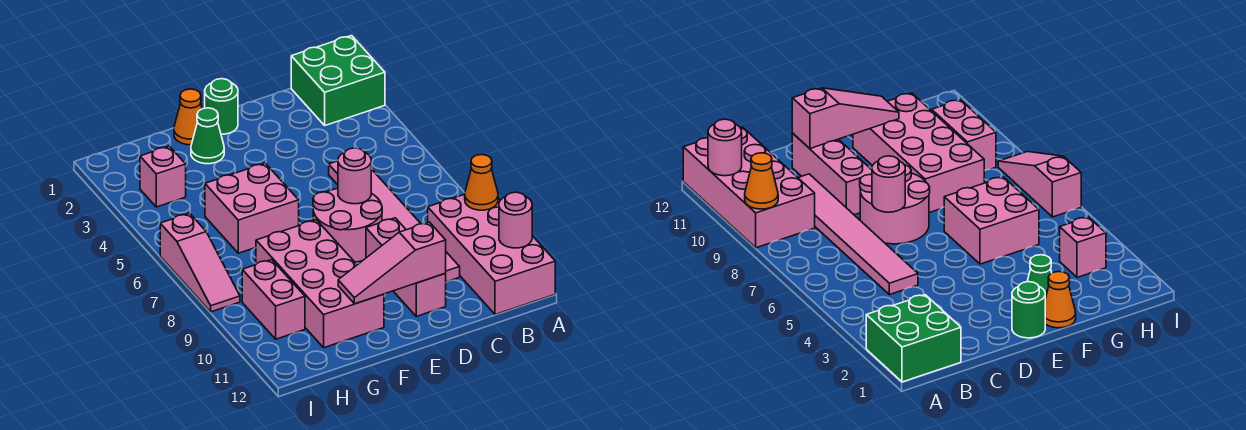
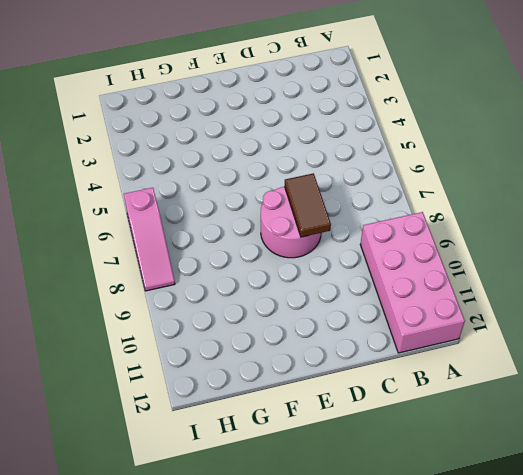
brown tile D7:D8 level 2 -> pink round brick D7 level 2
none -> green brick A1:B2 level 1
none -> pink tile C5:C10 level 1
none -> pink brick D9:D11 level 1

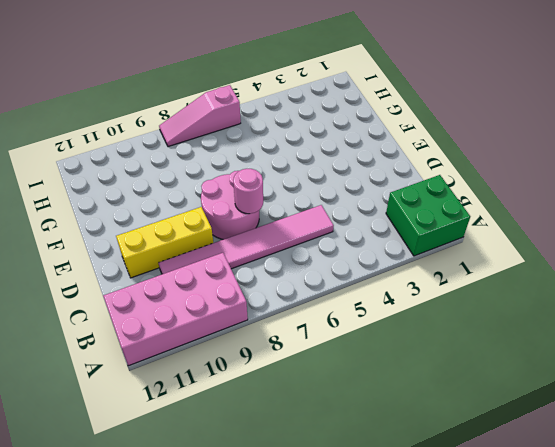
yellow brick D9:D11 level 1 -> pink brick D9:D11 level 1
none -> green round brick E1 level 1
none -> orange cone F1 level 1
none -> green cone F2 level 1

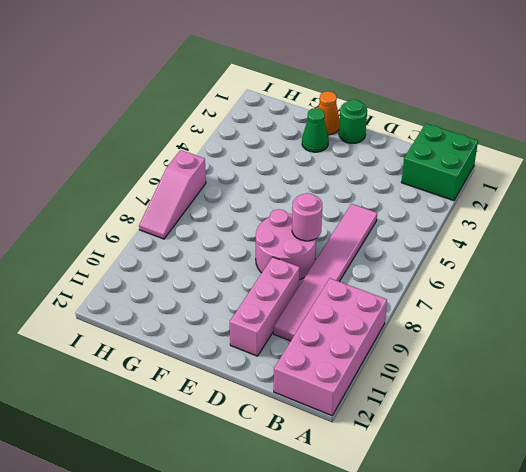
none -> pink brick F5:G6 level 1
none -> pink brick F8:G11 level 1
none -> pink brick H3 level 1

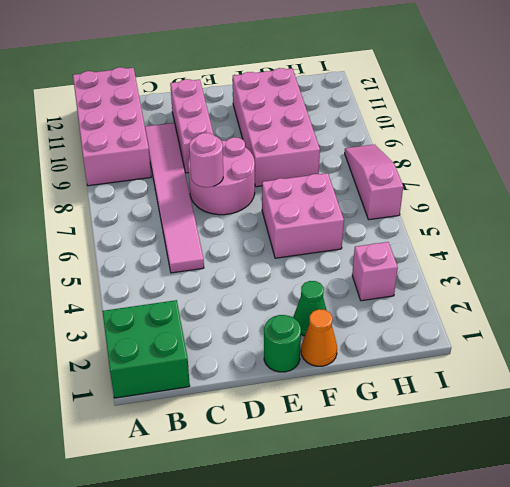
none -> pink brick H9:H10 level 1
none -> orange cone A9 level 2
none -> pink round brick A11 level 2

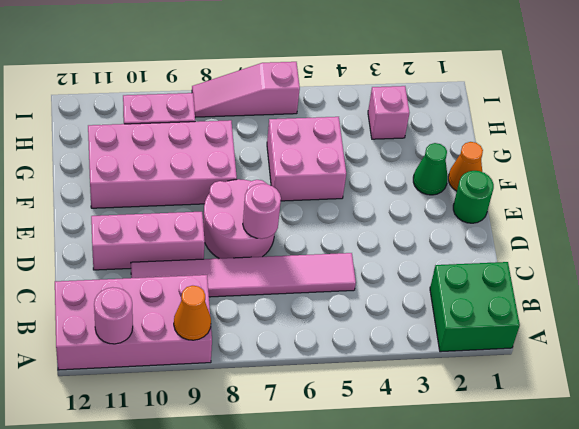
none -> pink slope D11:F11 level 2 top D

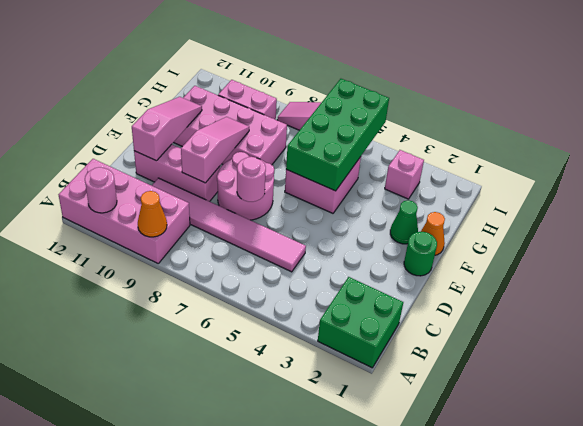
pink slope D9:F9 level 2 top D -> none
green brick F5:I6 level 2 -> none

